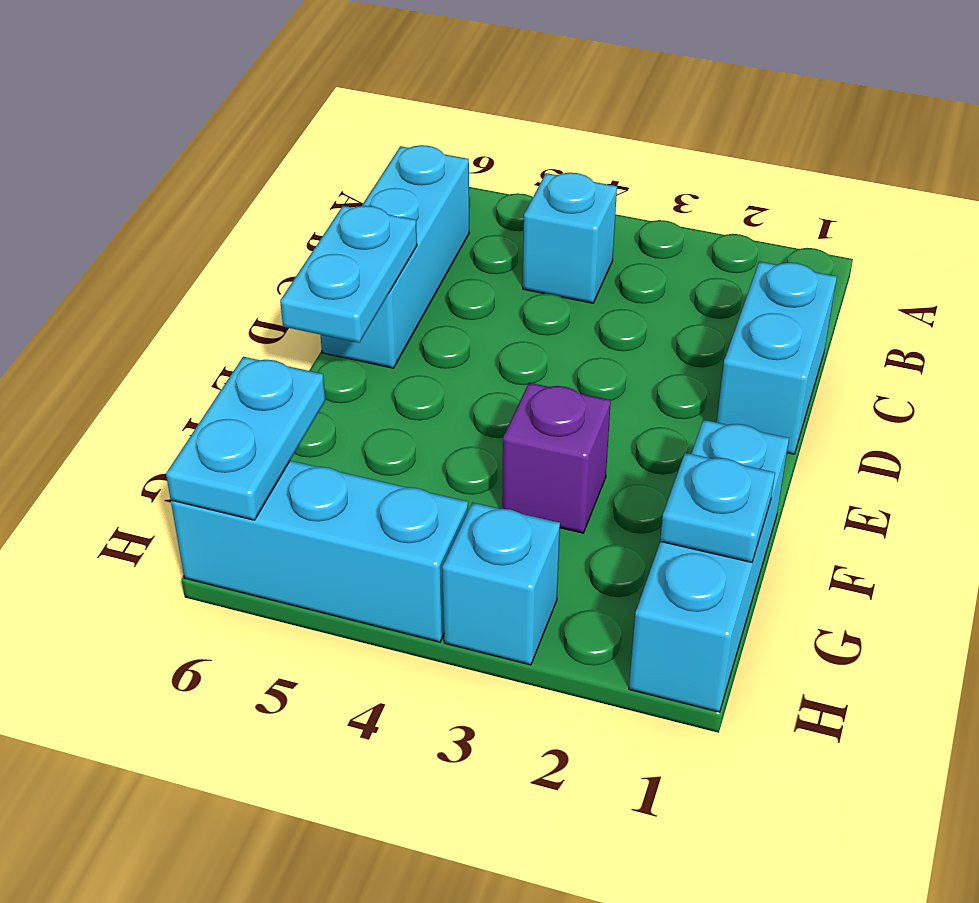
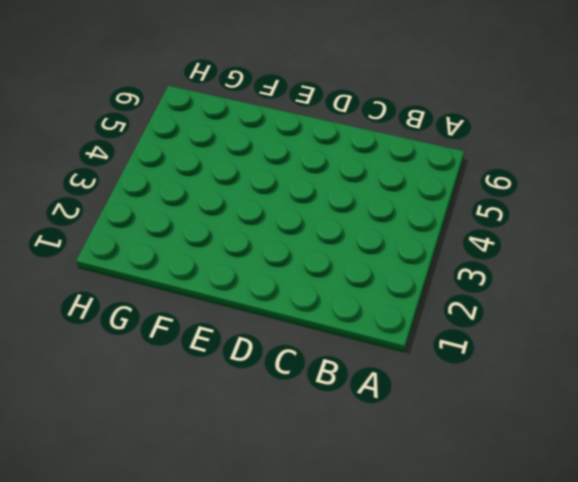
none -> cyan brick B4 level 1
none -> cyan brick B6:D6 level 1

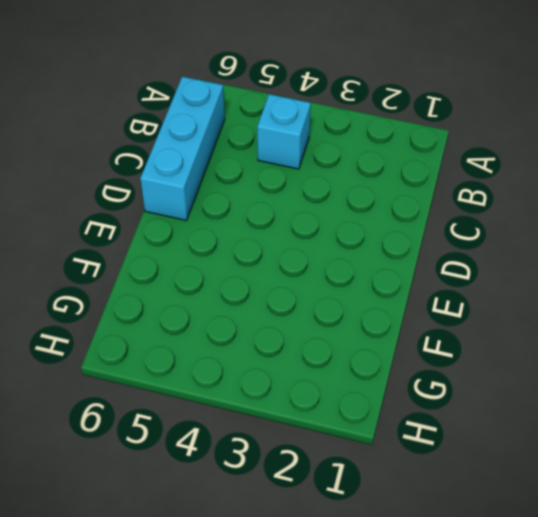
none -> cyan brick C1:D1 level 1
none -> cyan brick F1:H1 level 1

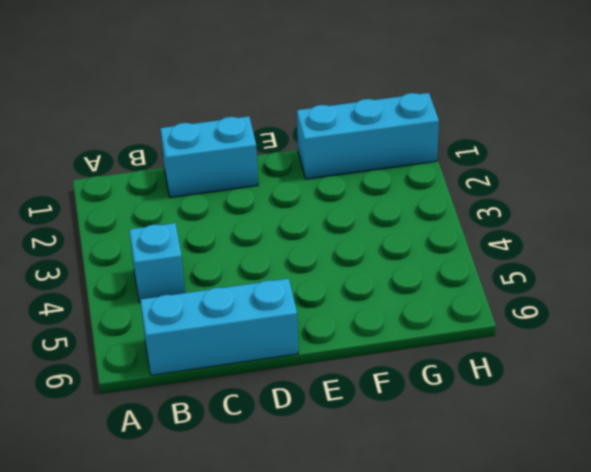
none -> purple brick F3 level 1
none -> cyan brick H3 level 1

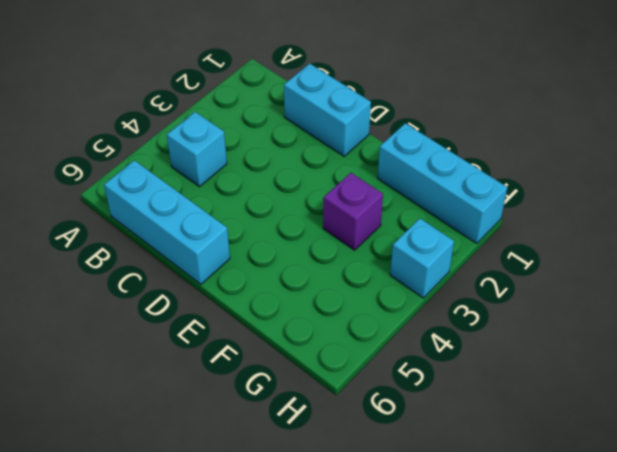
none -> cyan brick H4:H6 level 1
none -> cyan plate D6:E6 level 2

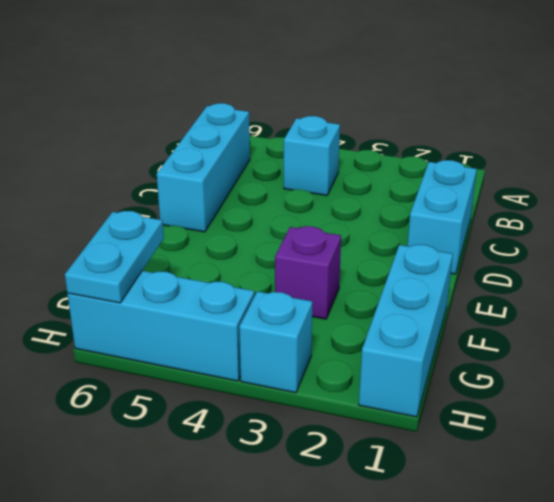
none -> cyan plate D6:E6 level 2
none -> cyan plate G1 level 2

